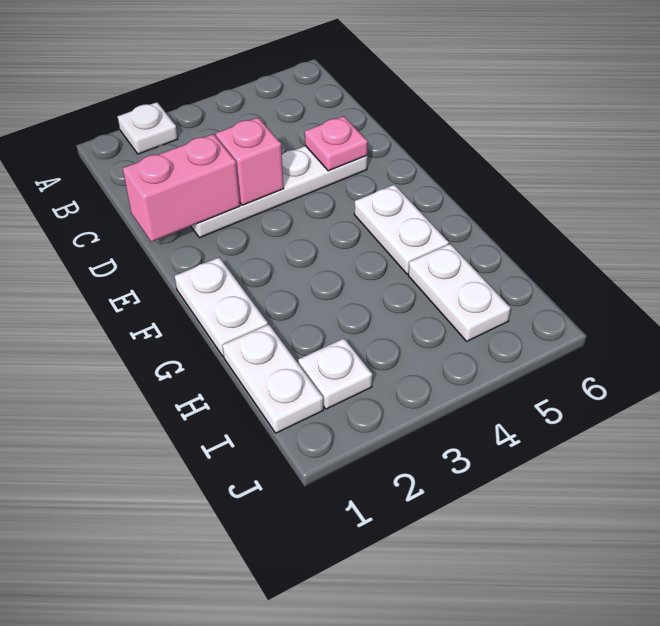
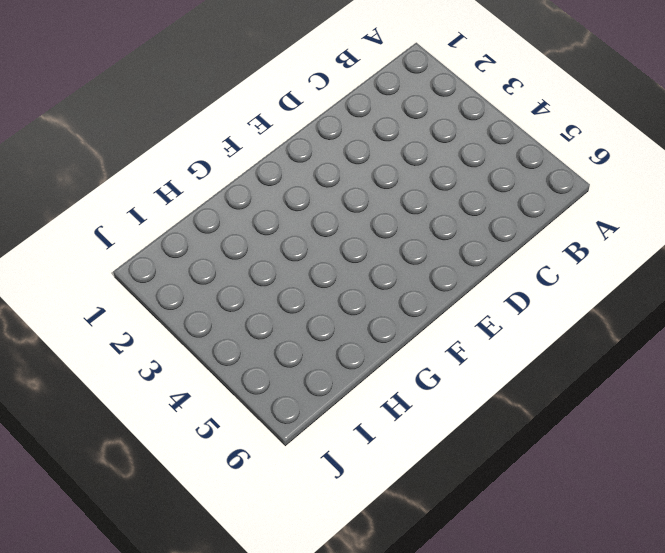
none -> white plate A2 level 1
none -> white plate D2:D5 level 1

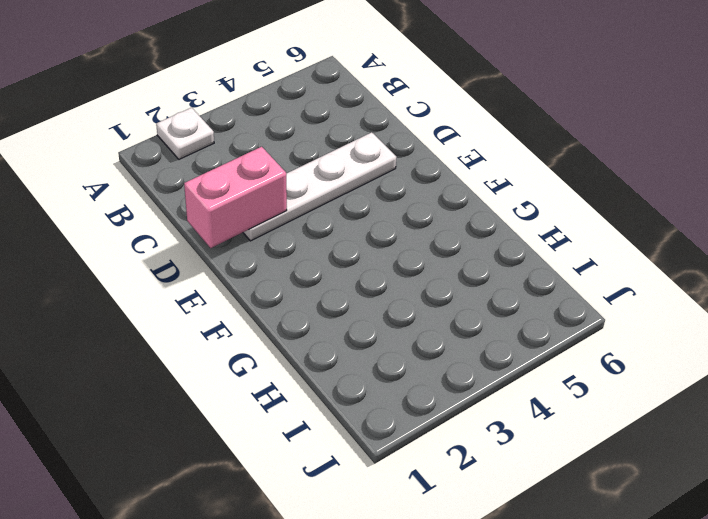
none -> white plate F1:G1 level 1
none -> white plate F5:G5 level 1

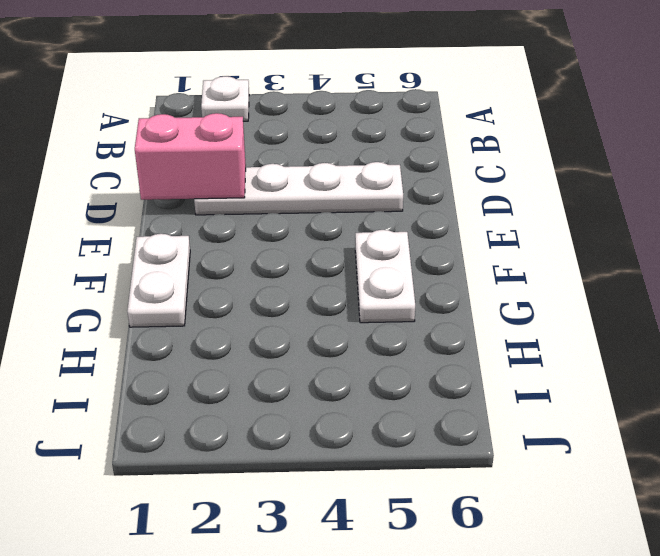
none -> white plate H1:I1 level 1
none -> white plate H5:I5 level 1

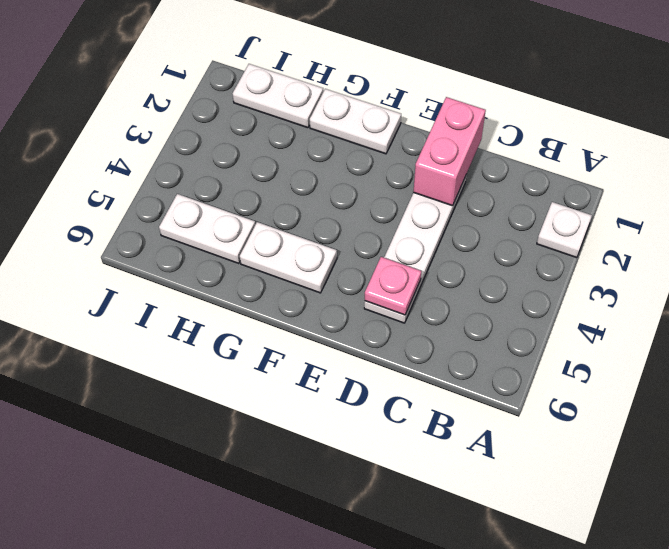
none -> white plate I2 level 1
none -> pink brick D3 level 2

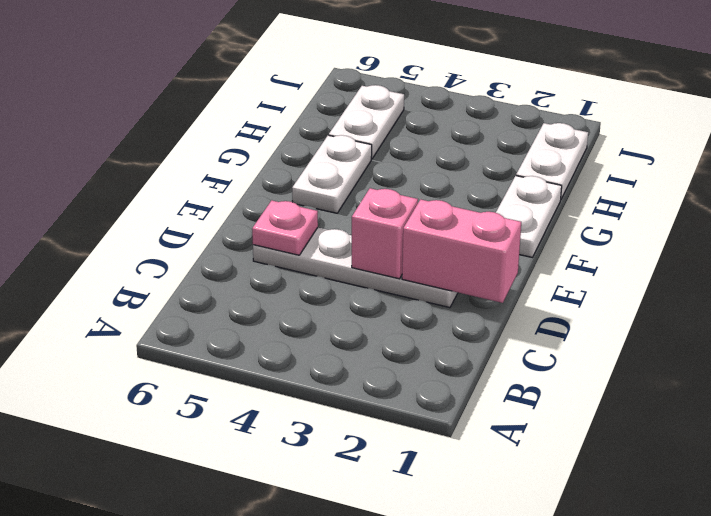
none -> white plate A2 level 1
none -> white plate I2 level 1

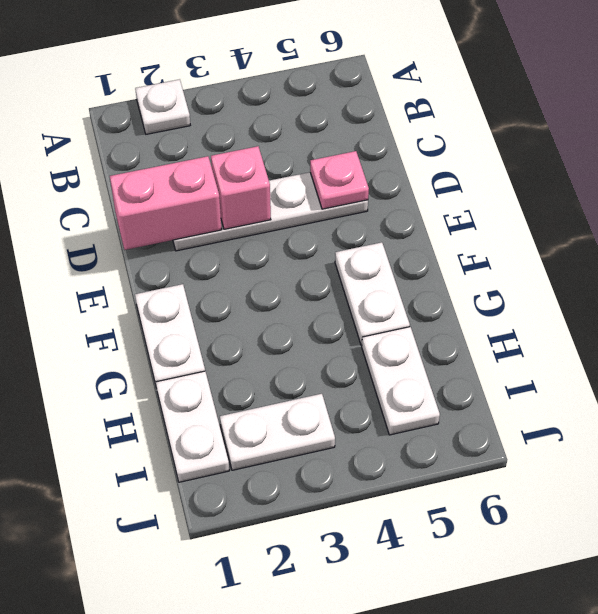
white plate I2:I3 level 1 -> white plate I2 level 1

